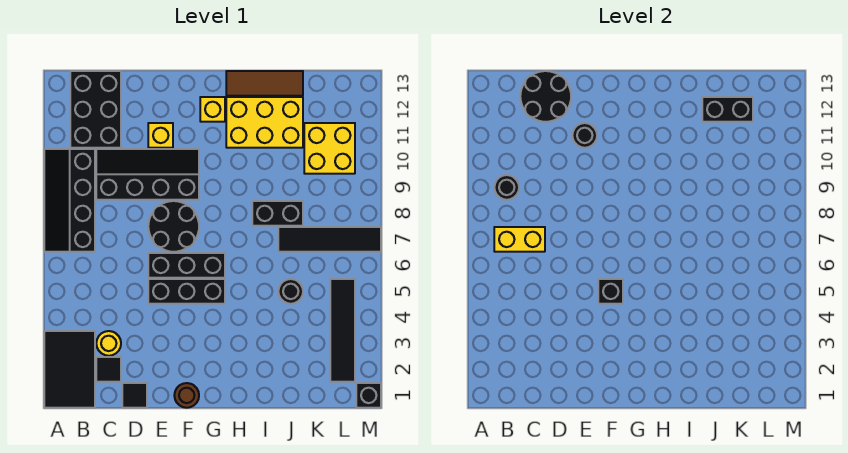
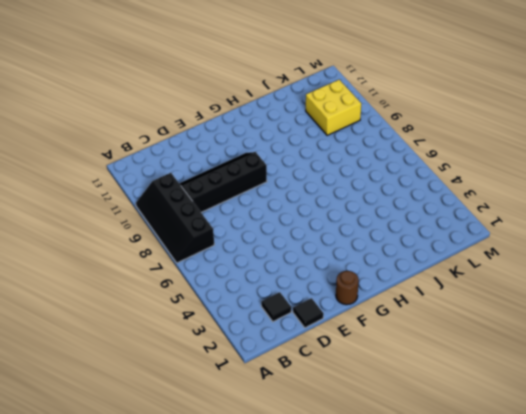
none -> black tile A1:B3 level 1
none -> black brick B11:C13 level 1
none -> yellow round brick C3 level 1

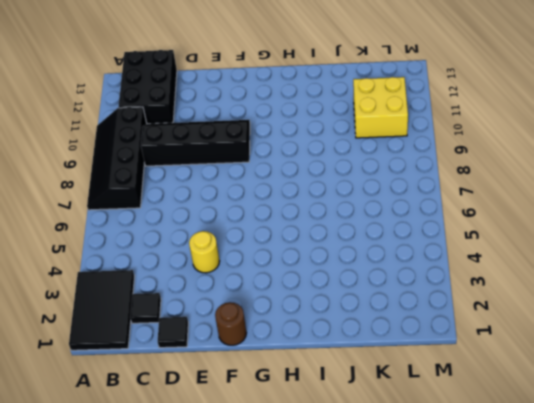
yellow round brick E4 level 1 -> yellow round brick C3 level 1
none -> black brick E5:G5 level 1
none -> black brick E6:G6 level 1
none -> black round brick E7:F8 level 1

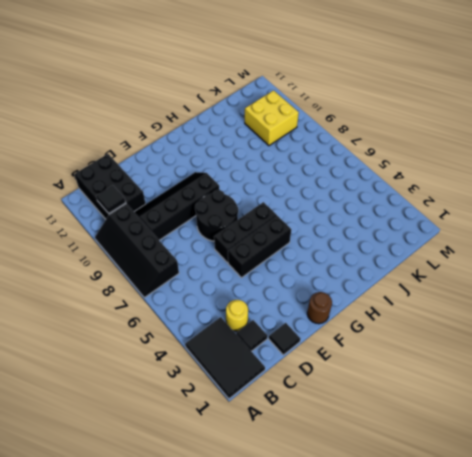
black tile B11 level 2 -> none
none -> yellow brick E11 level 1
none -> yellow brick G12 level 1
none -> yellow brick H11:J12 level 1

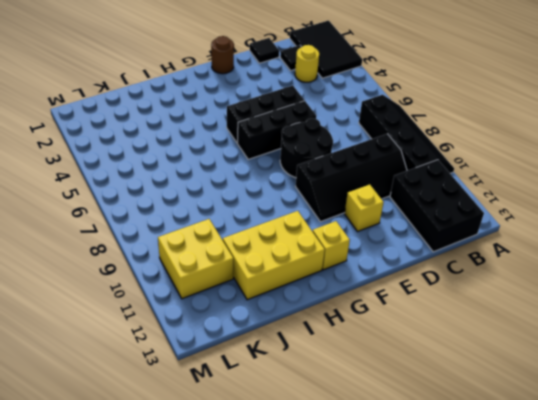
none -> brown tile H13:J13 level 1
none -> black brick I8:J8 level 1
none -> black round brick J5 level 1

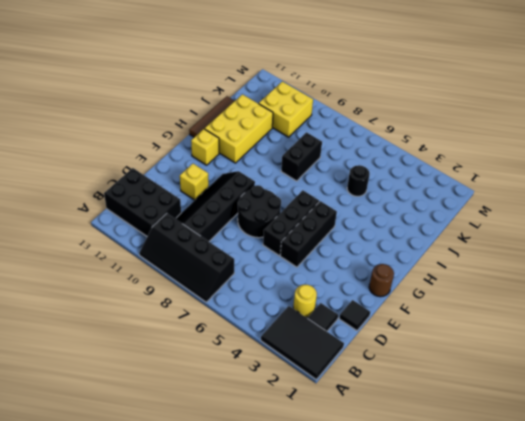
none -> black tile J7:M7 level 1
none -> black tile L2:L5 level 1
none -> black brick M1 level 1

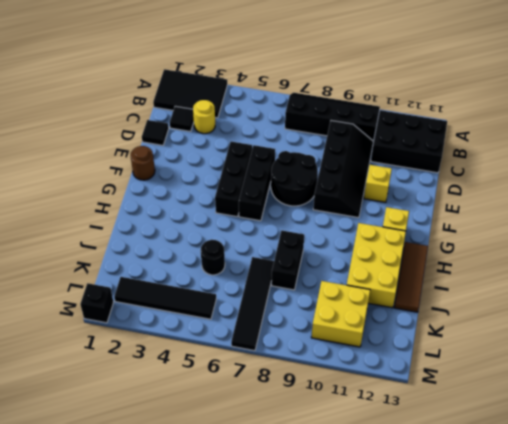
none -> yellow brick B7:C7 level 2
none -> black round brick B9 level 2
none -> black round brick C12:D13 level 2

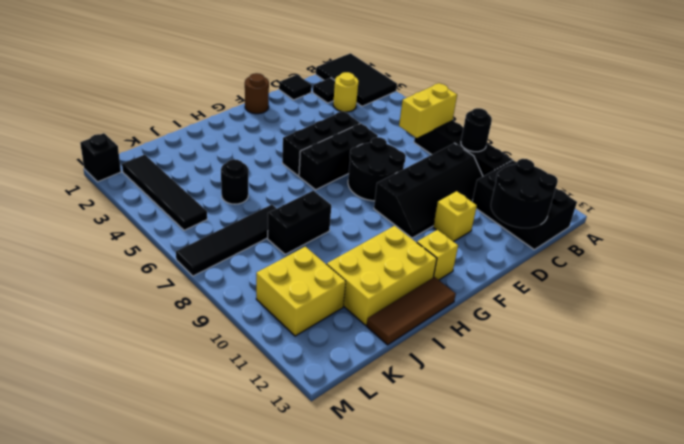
none -> black round brick E11 level 2
none -> black brick F5 level 2
none -> black brick J12:K12 level 2

